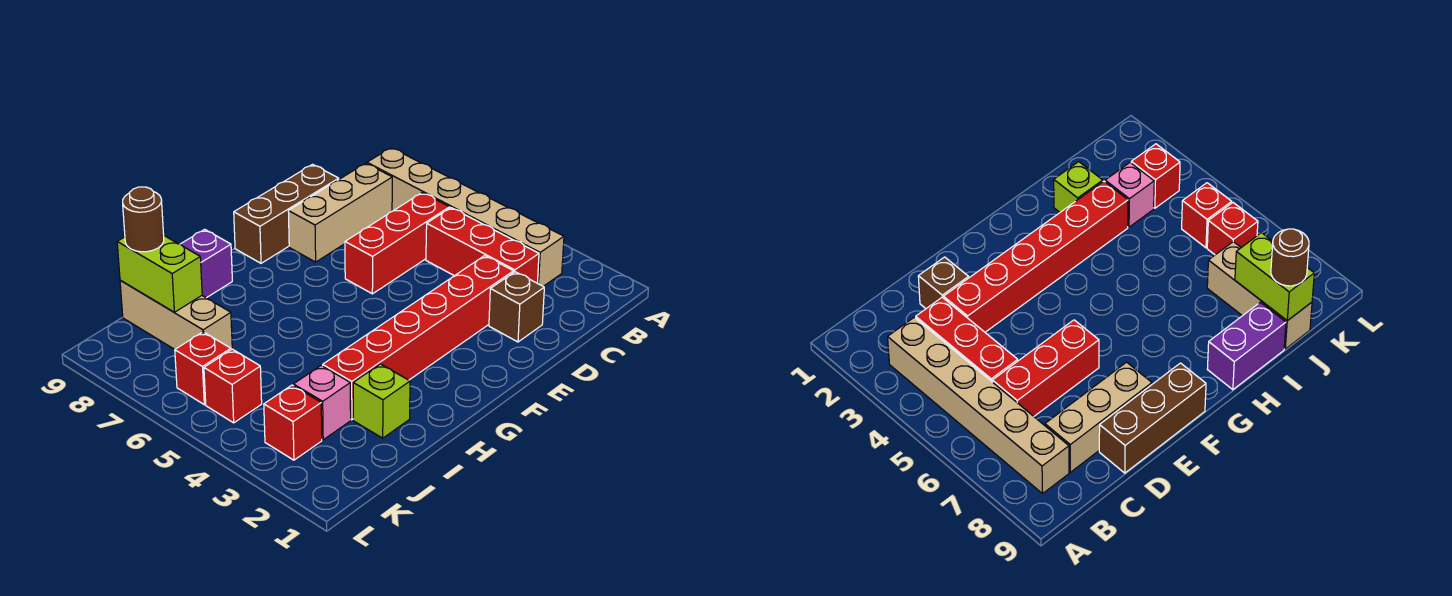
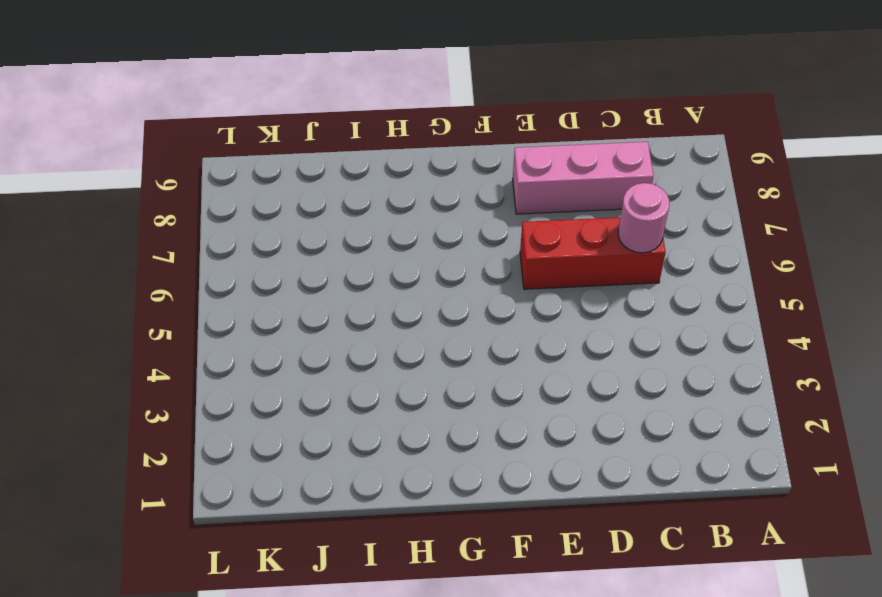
pink round brick C6 level 2 -> none
pink brick C8:E8 level 1 -> tan brick C8:E8 level 1
none -> tan brick B3:B8 level 1
none -> red brick C3:C5 level 1
none -> brown brick D2 level 1

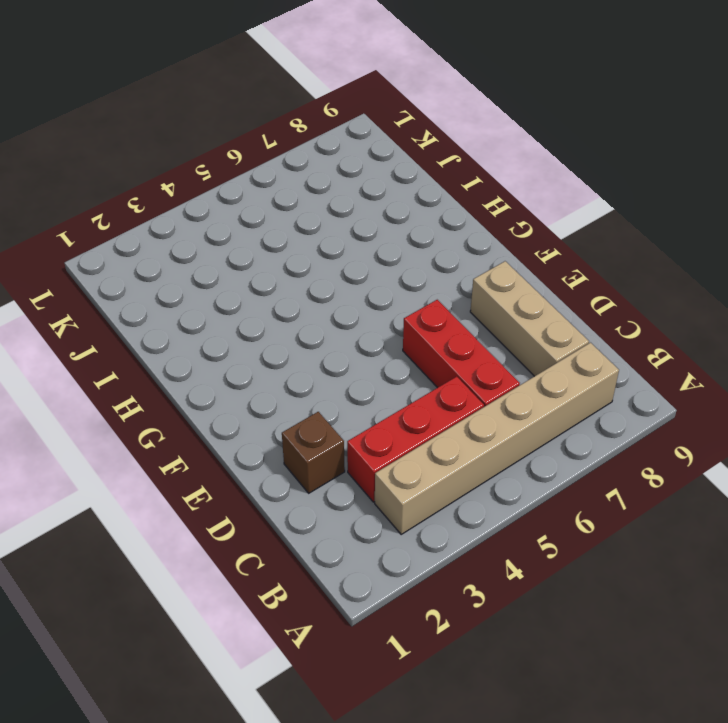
none -> red brick D3:I3 level 1
none -> brown brick D9:F9 level 1
none -> purple brick H9:I9 level 1

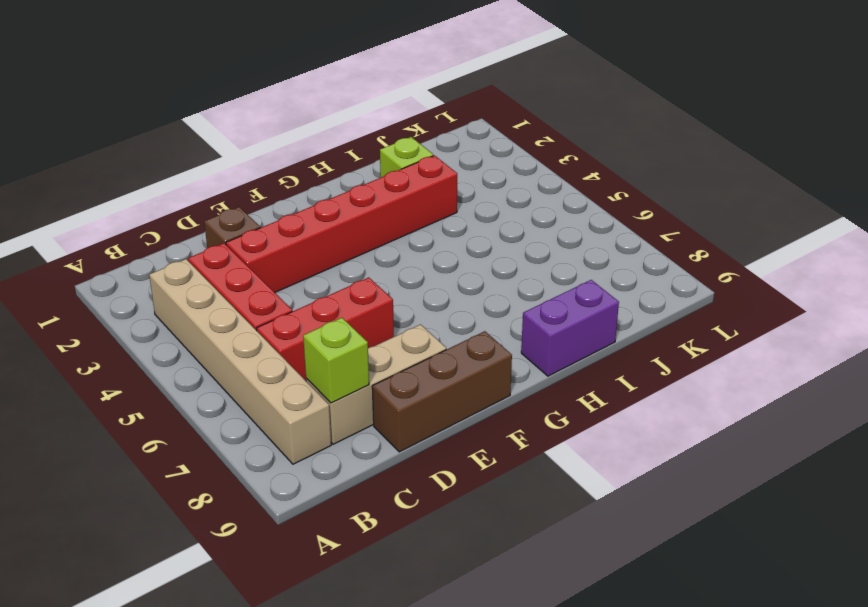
lime brick C8 level 2 -> none
none -> pink brick J3 level 1
none -> tan brick J7:J9 level 1
none -> red brick K3 level 1

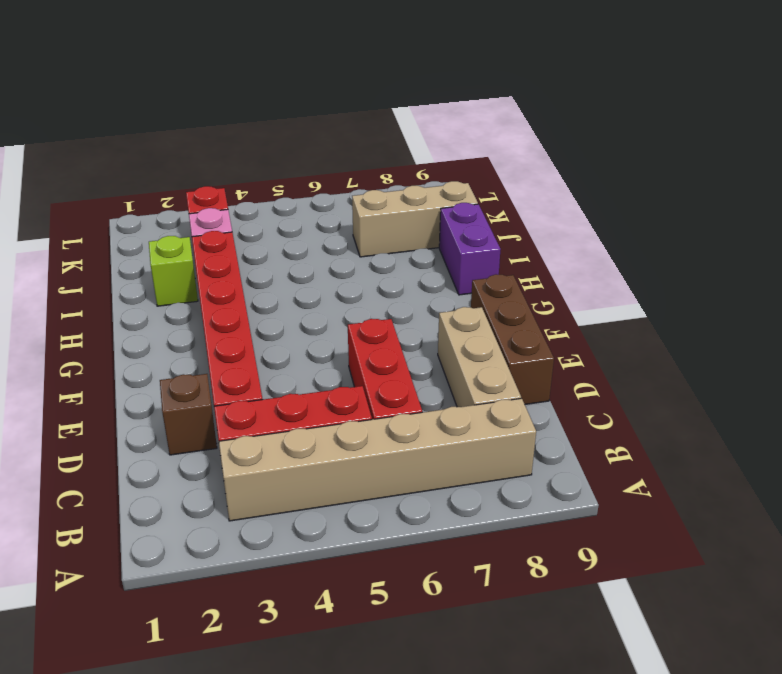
none -> red brick K5 level 1
none -> red brick K6 level 1
none -> lime brick J8:J9 level 2

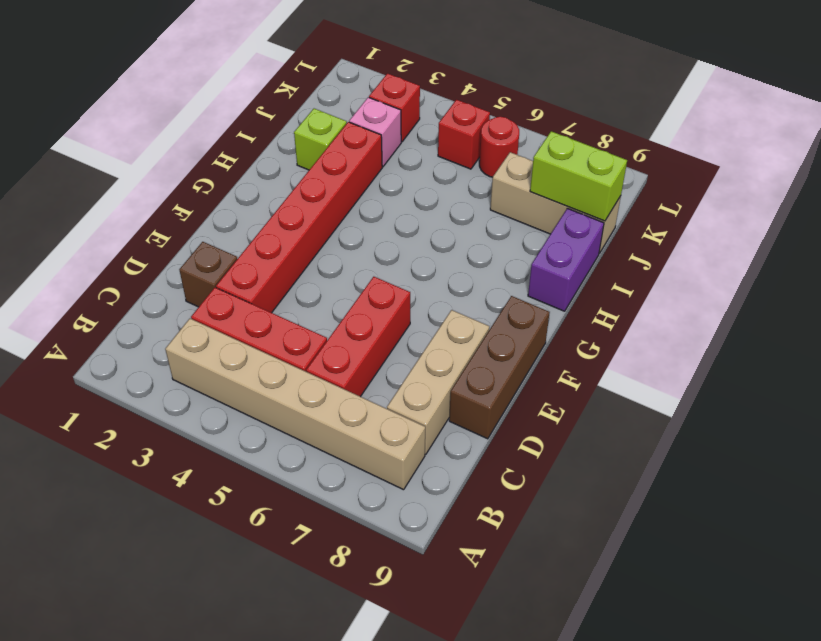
red round brick K6 level 1 -> red brick K6 level 1
none -> brown round brick J9 level 3

